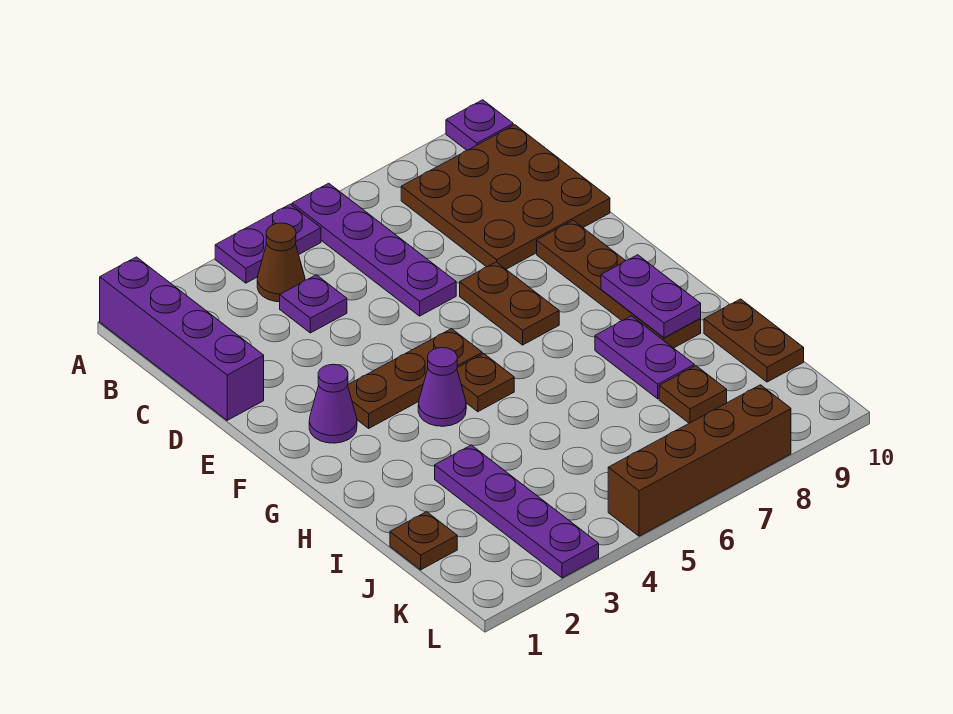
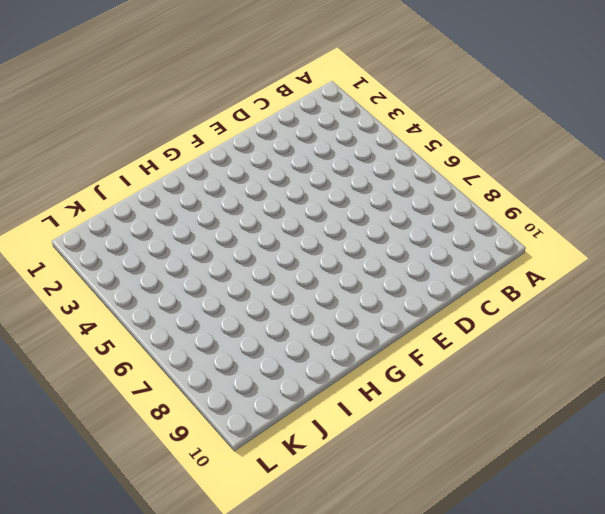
none -> purple brick A1:D1 level 1
none -> purple plate A4:A5 level 1
none -> purple plate A6:D6 level 1

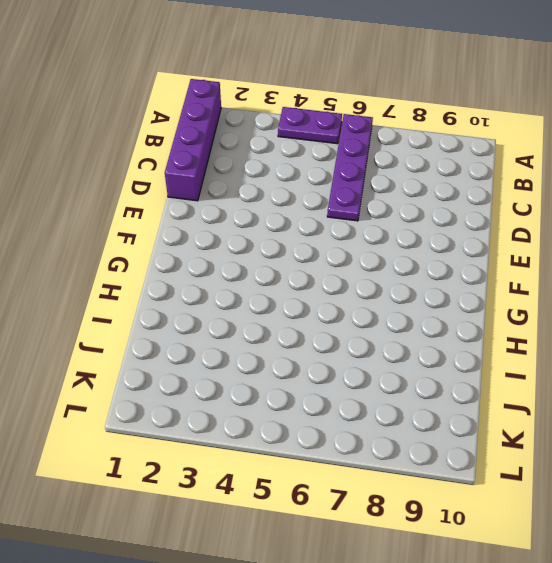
none -> purple plate A10 level 1
none -> brown cone B4 level 1
none -> brown plate B8:D10 level 1

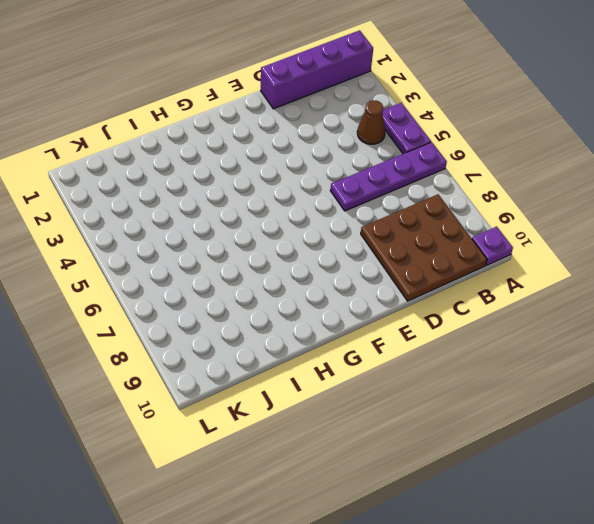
none -> purple plate C4 level 1
none -> brown plate E7:F7 level 1
none -> brown plate E9:H9 level 1

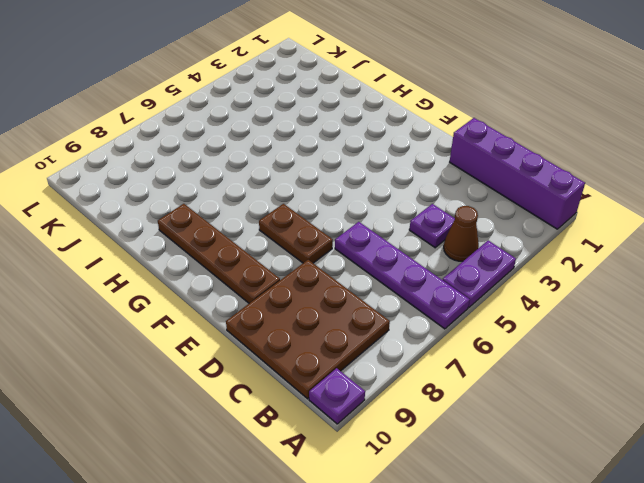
none -> purple cone F2 level 1
none -> brown plate F3:F5 level 1
none -> purple cone G4 level 1

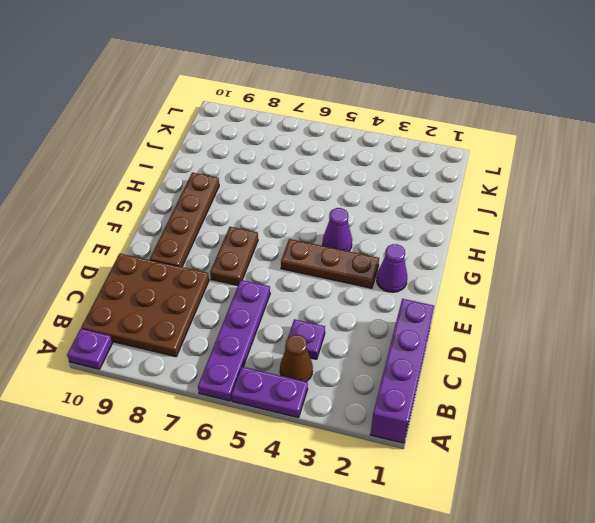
none -> brown plate G5 level 1
none -> purple plate H8:I8 level 1
none -> purple plate I3:L3 level 1

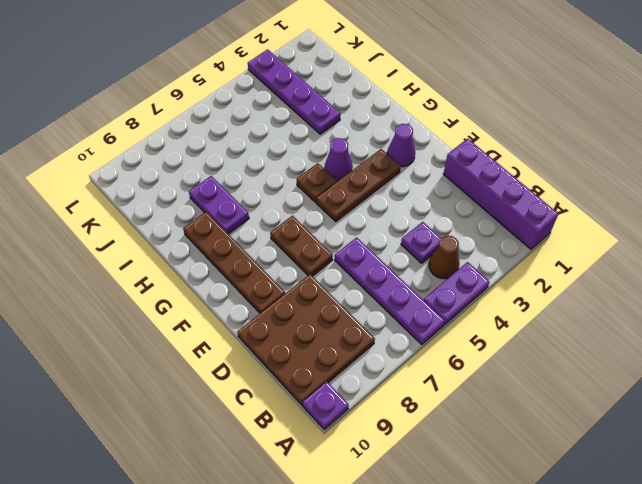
none -> brown plate I10:J10 level 1
none -> brown plate J1 level 1
none -> brown plate J8 level 1

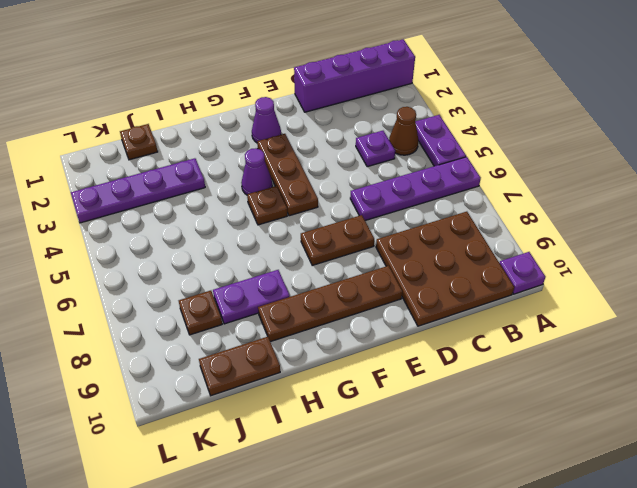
none -> brown brick L5:L8 level 1
none -> purple plate G9:H9 level 2

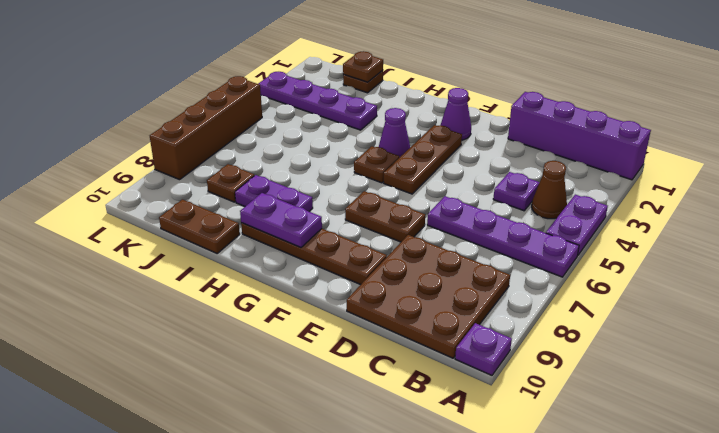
brown plate J1 level 2 -> none

